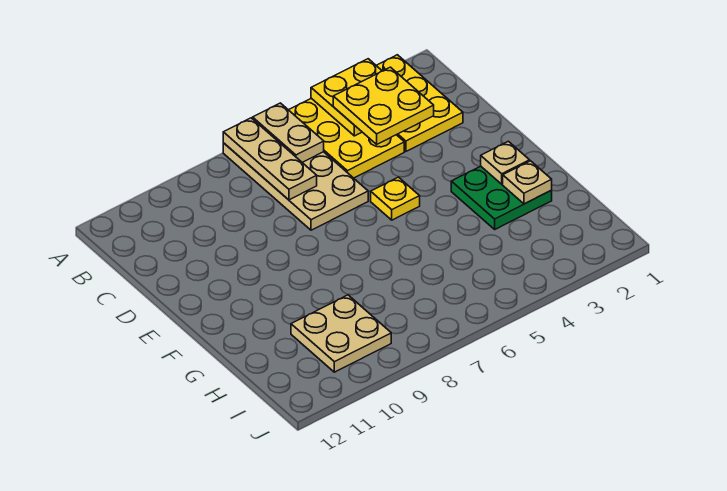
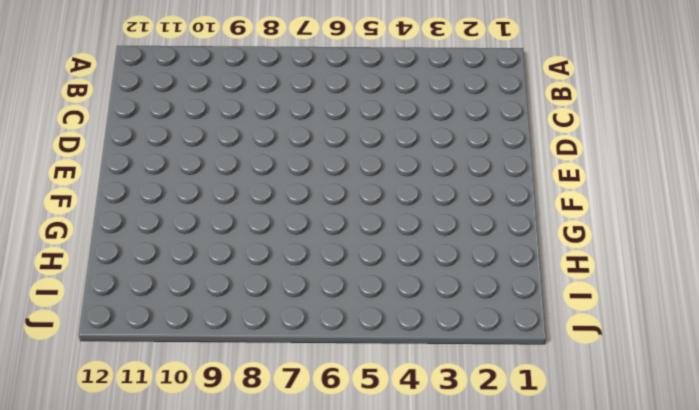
none -> yellow plate A2:C3 level 1
none -> yellow plate A4:C5 level 1
none -> tan plate A6:D7 level 1

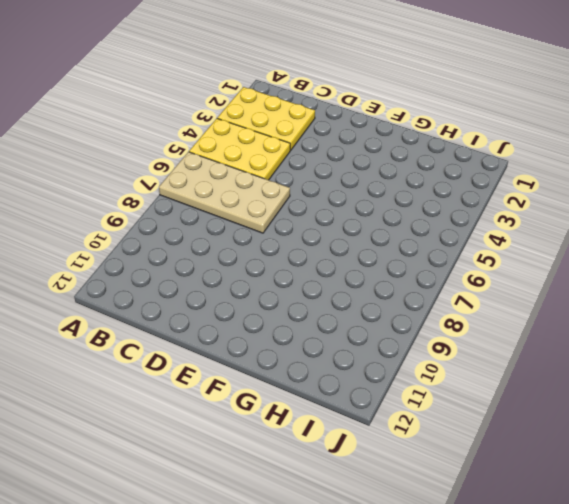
none -> yellow plate E5 level 1
none -> green plate F2:G3 level 1
none -> tan plate H9:I10 level 1

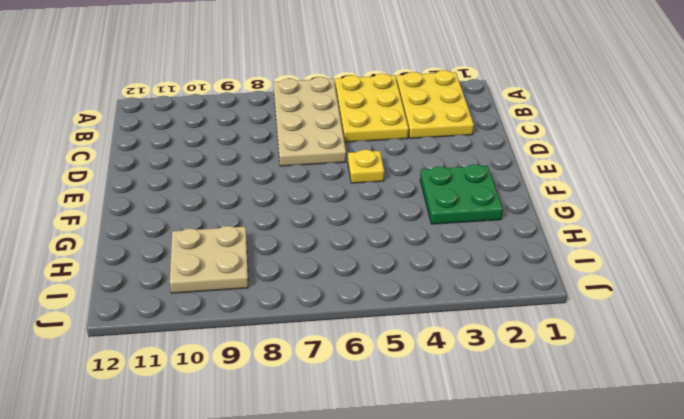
none -> yellow plate A3:B4 level 2
none -> tan plate A6:B6 level 2
none -> tan plate A7:C7 level 2

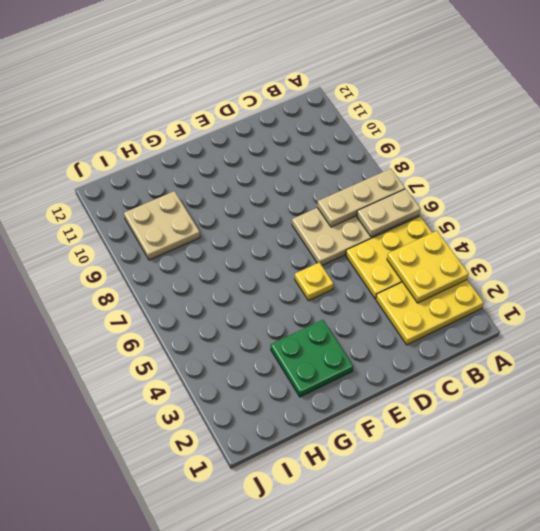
none -> tan plate F2 level 2
none -> tan plate G2 level 2
none -> yellow plate B3:C4 level 3

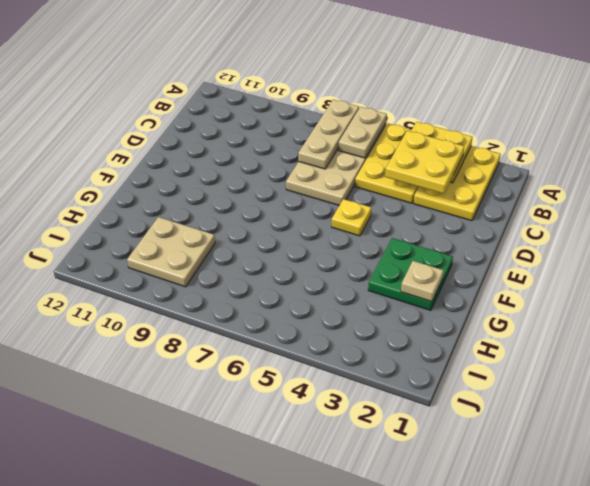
none -> tan plate F2 level 2

